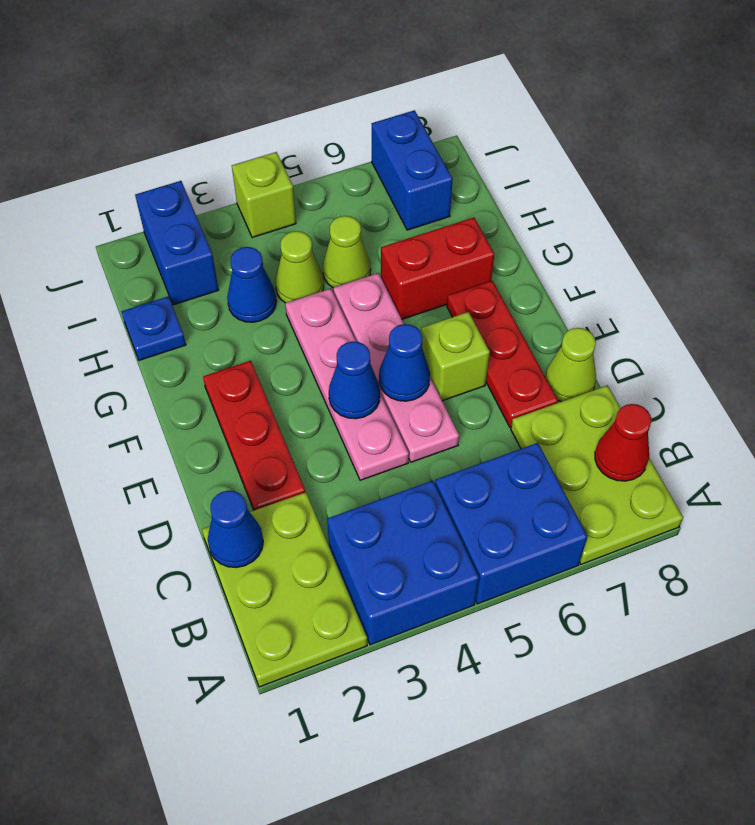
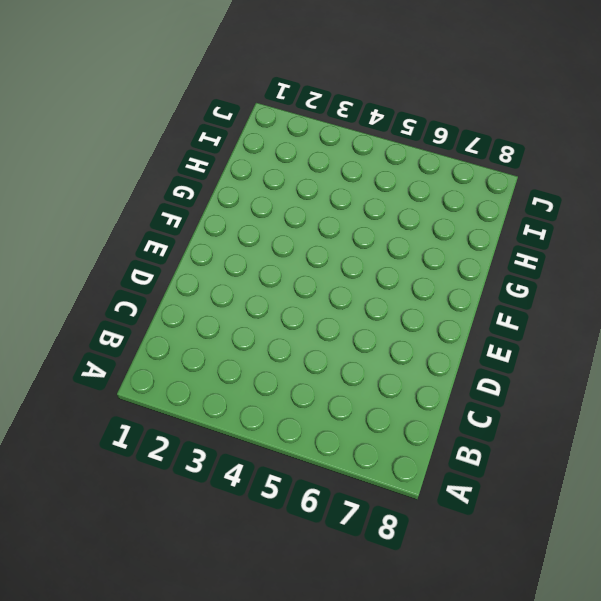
none -> lime plate A1:C2 level 1
none -> blue brick A3:B4 level 1
none -> blue brick A5:B6 level 1

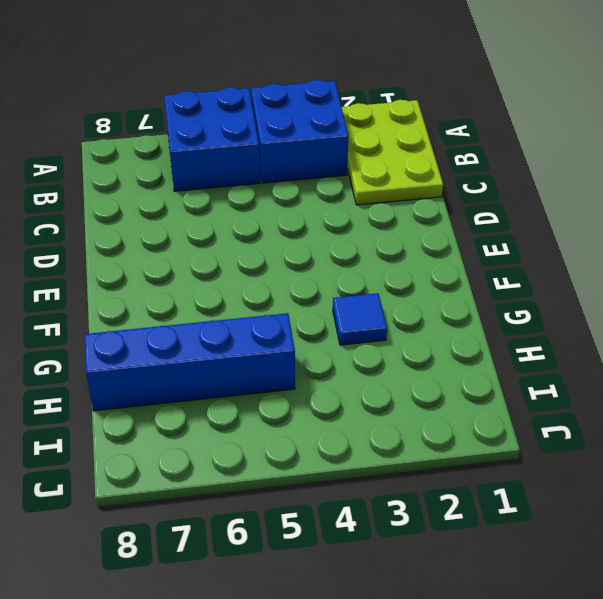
blue tile G3 level 1 -> none
blue brick H5:H8 level 1 -> lime cone H5 level 1
none -> lime plate A7:C8 level 1
none -> red plate D2:F2 level 1
none -> pink plate D4:G4 level 1

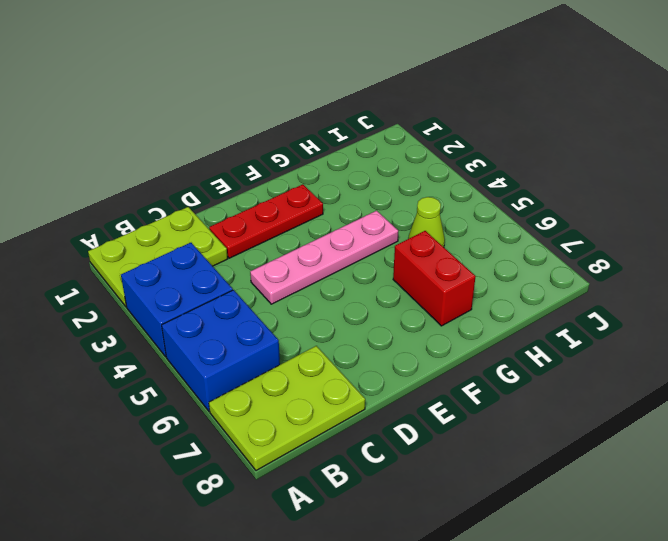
none -> pink plate D5:G5 level 1
none -> red plate D7:F7 level 1
none -> lime cone D8 level 1

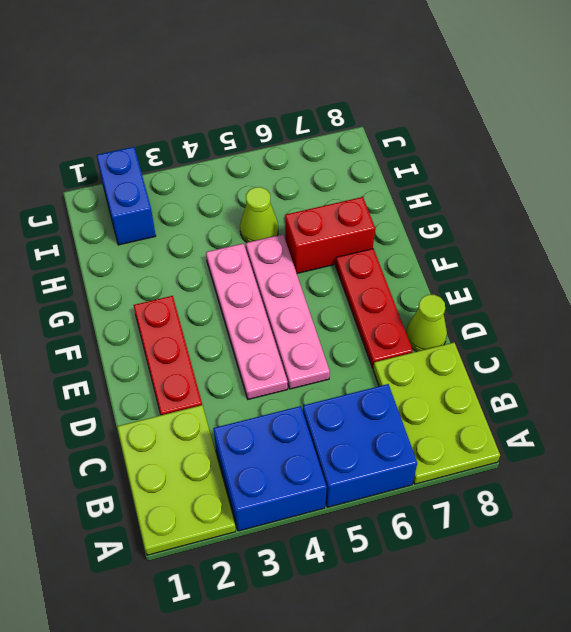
none -> lime brick E6 level 1
none -> blue plate H1 level 1
none -> blue cone H3 level 1

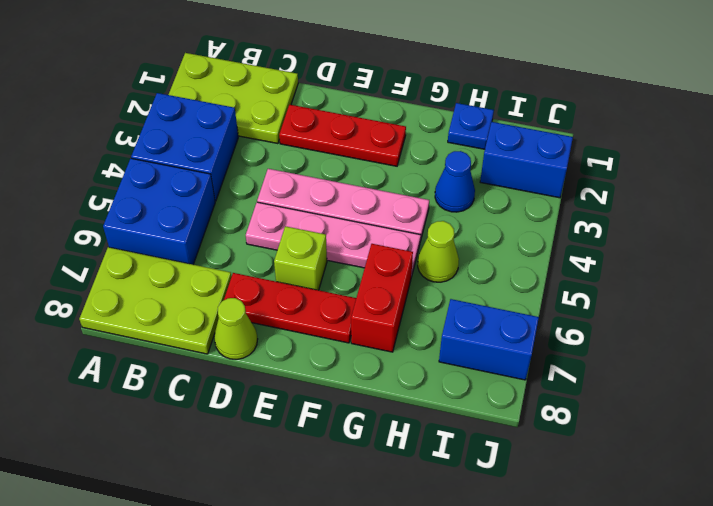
none -> lime cone H4 level 1
none -> lime brick J4 level 1
none -> red cone B8 level 2

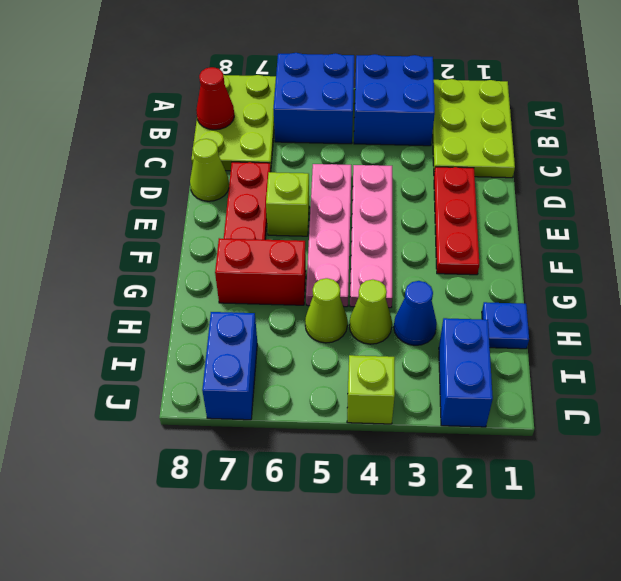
none -> blue cone C1 level 2
none -> blue cone E4 level 2
none -> blue cone E5 level 2

